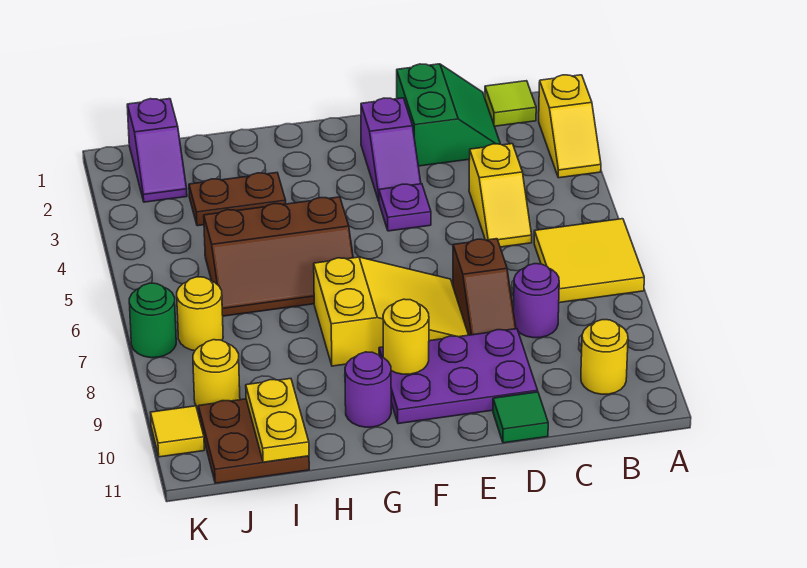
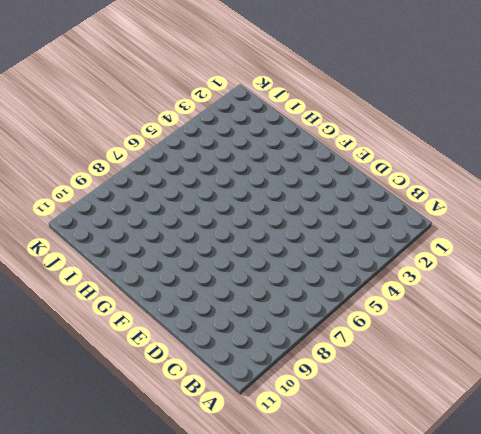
none -> yellow slope A2:A3 level 1 top 2
none -> yellow tile A6:B7 level 1
none -> lime tile B1 level 1

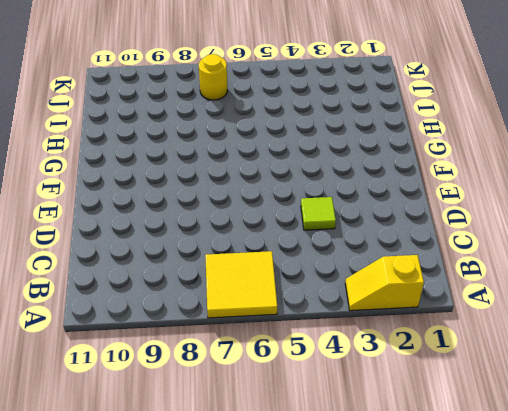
lime tile D4 level 1 -> lime tile B1 level 1
none -> yellow round brick B10 level 1
none -> green slope C1:D2 level 1 top D
none -> yellow slope C4:C5 level 1 top 4

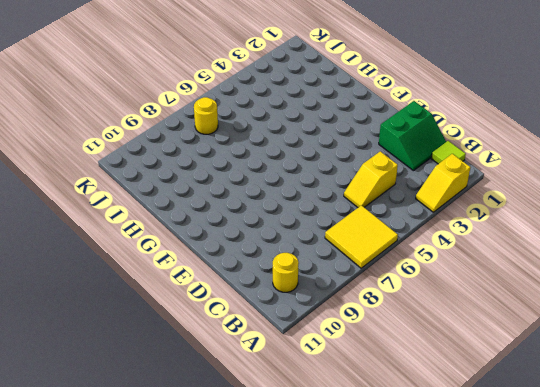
none -> purple round brick C8 level 1
none -> brown slope D7:D8 level 1 top 7
none -> purple plate D9:F10 level 1

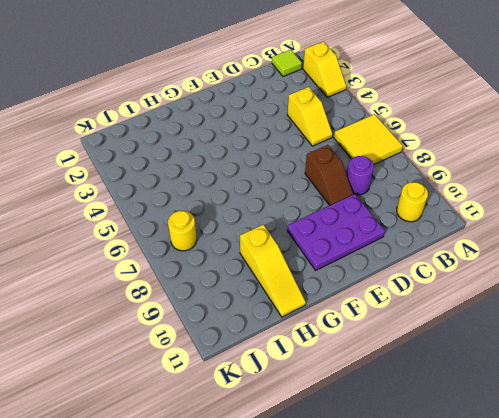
yellow slope H9:H11 level 1 top 9 -> none
none -> green slope C1:D2 level 1 top D
none -> green tile D11 level 1
none -> purple slope E2:E3 level 1 top 2

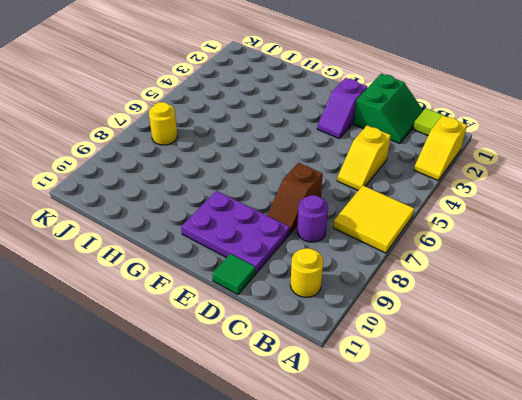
none -> purple plate E4 level 1
none -> yellow slope E7:G8 level 1 top G
none -> brown slope G5:I6 level 1 top 5

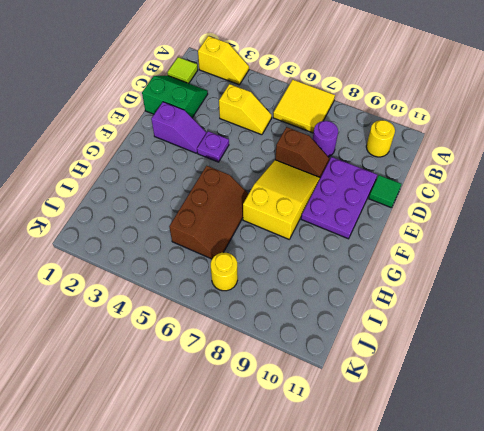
none -> purple round brick G10 level 1
none -> brown plate H3:I3 level 1
none -> brown plate I10:J11 level 1

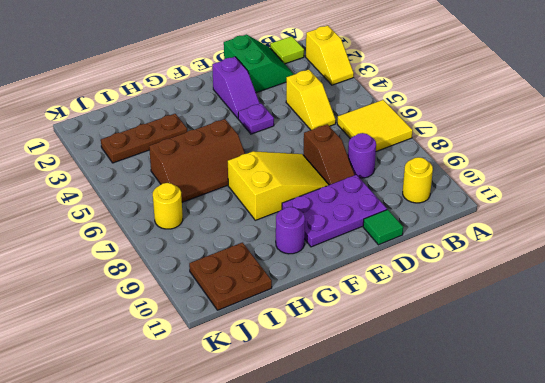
brown plate H3:J3 level 1 -> brown plate H3:I3 level 1
none -> purple slope J1:J2 level 1 top 1
none -> yellow round brick J9 level 1
none -> green round brick K7 level 1

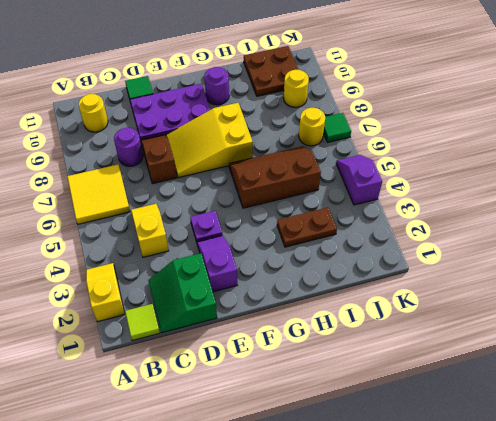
purple slope K4:K5 level 1 top 4 -> purple slope J1:J2 level 1 top 1
green tile K7 level 1 -> green round brick K7 level 1
none -> yellow tile K10 level 1
none -> yellow round brick F9 level 2
none -> yellow plate I10:I11 level 2

